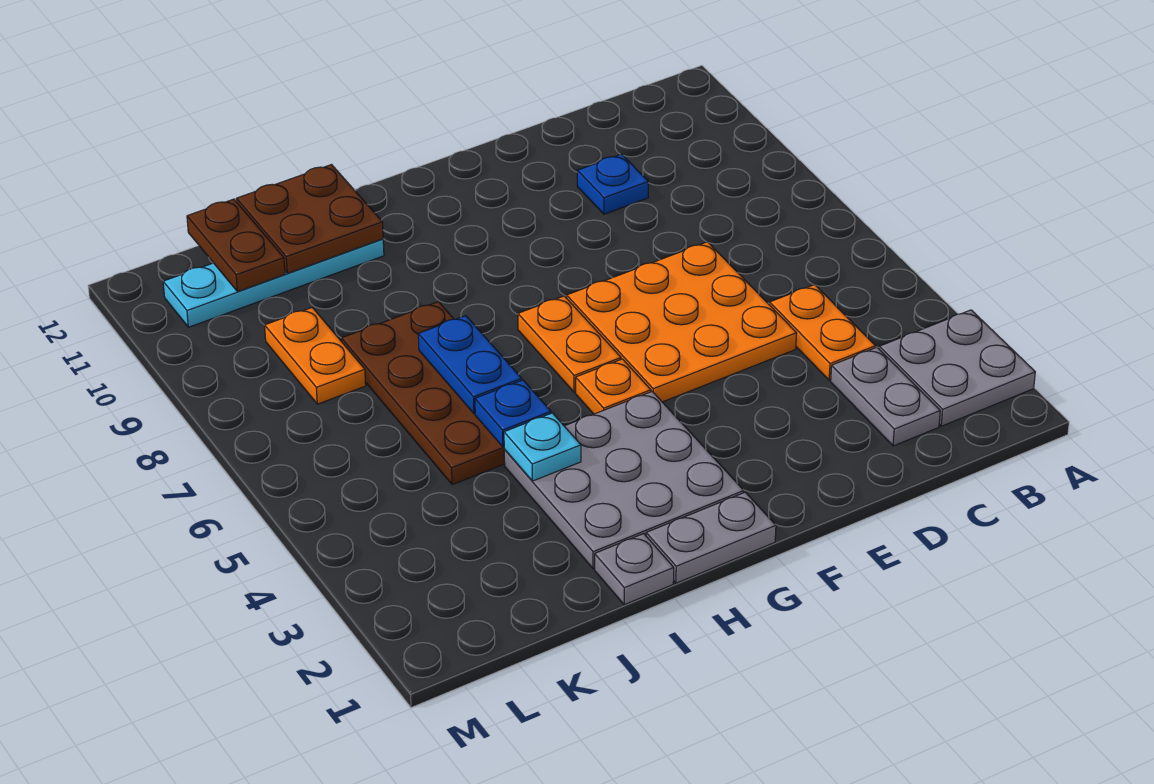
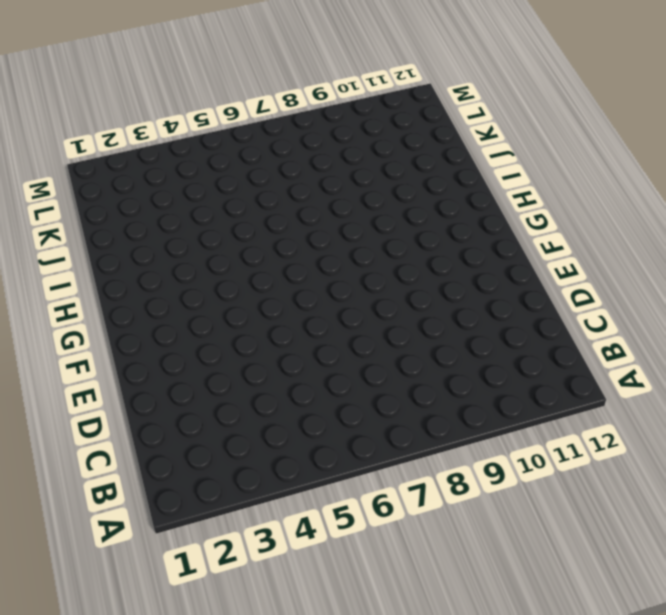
none -> grey plate A2:B3 level 1
none -> grey plate C2:C3 level 1
none -> orange plate C4:C5 level 1

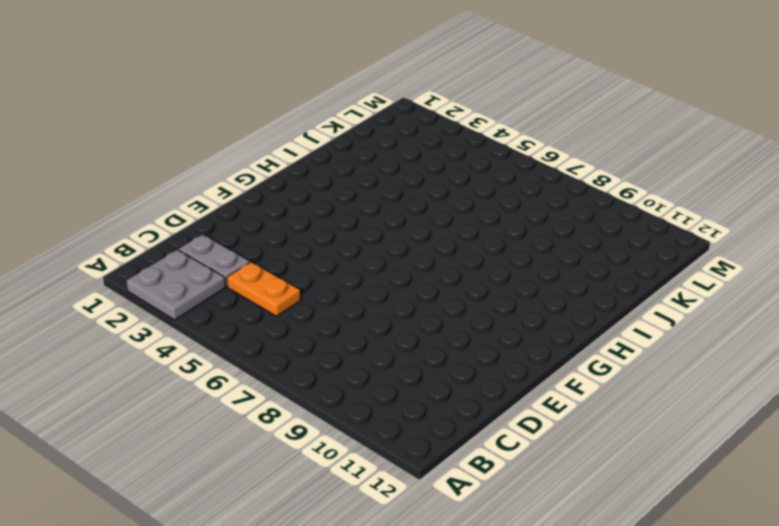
none -> orange plate D5:F7 level 1
none -> blue plate D10 level 1
none -> grey plate G1:H1 level 1

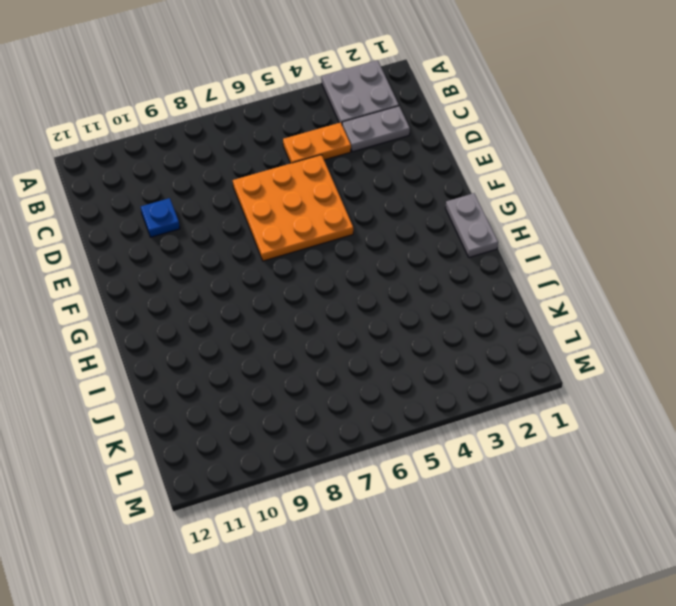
none -> grey plate G2:I4 level 1
none -> orange plate G5 level 1
none -> orange plate G6:G7 level 1

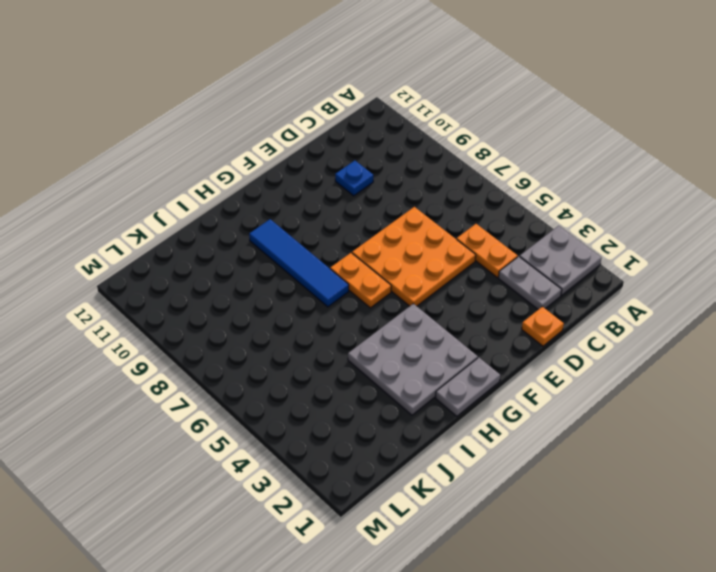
orange plate D1 level 1 -> orange plate G5 level 1
blue tile H7:H10 level 1 -> none
none -> grey plate I1 level 1
none -> brown plate I5:J8 level 1
none -> cyan plate I11:L11 level 1

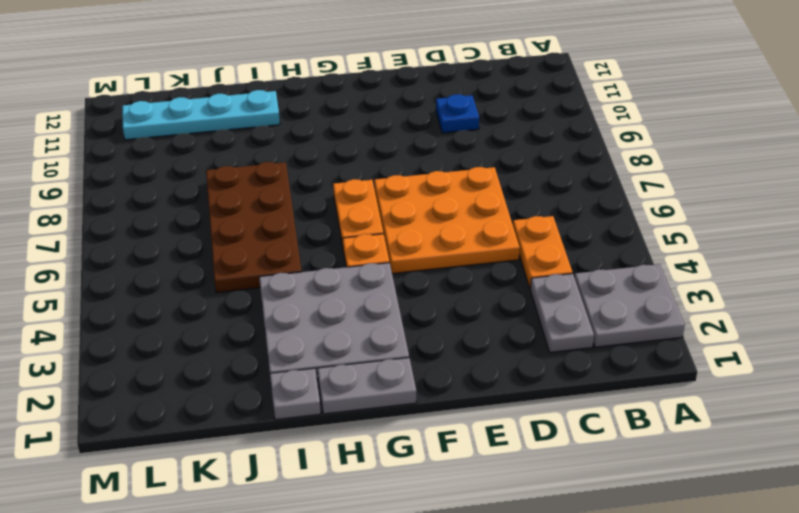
none -> orange plate K8:K9 level 1
none -> cyan plate I4 level 2
none -> blue plate I5 level 2

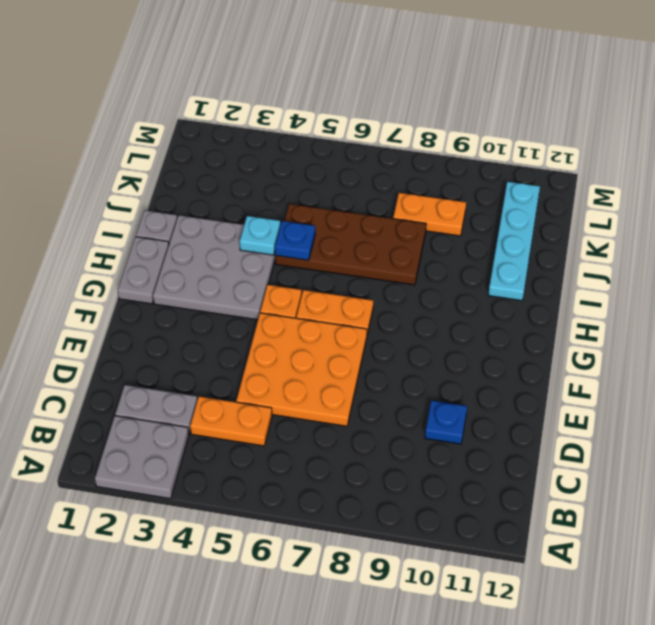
none -> blue plate I6:I7 level 2
none -> brown plate I11:J12 level 2
none -> brown plate K11:K12 level 2

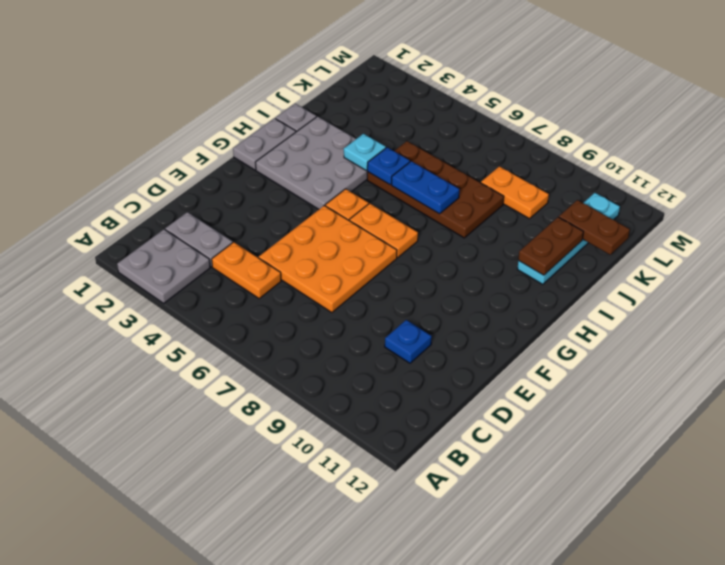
brown plate I11:J11 level 2 -> brown plate I11:J12 level 2

